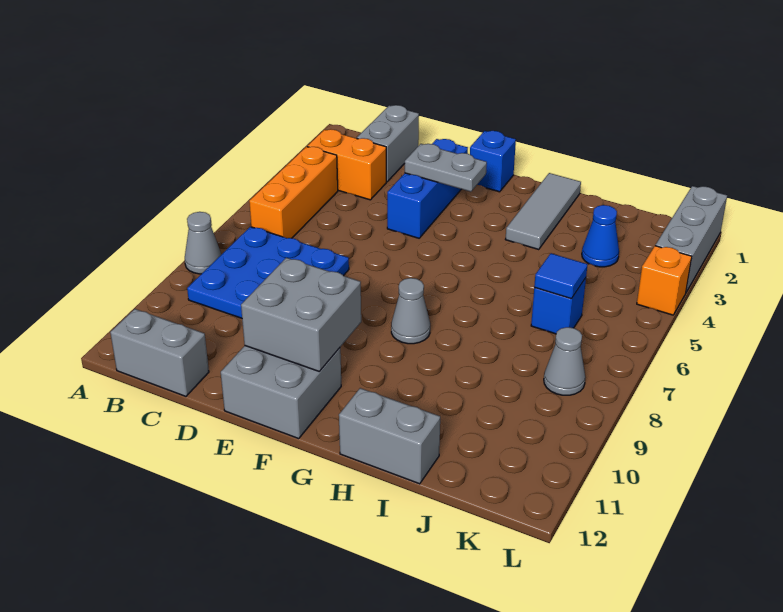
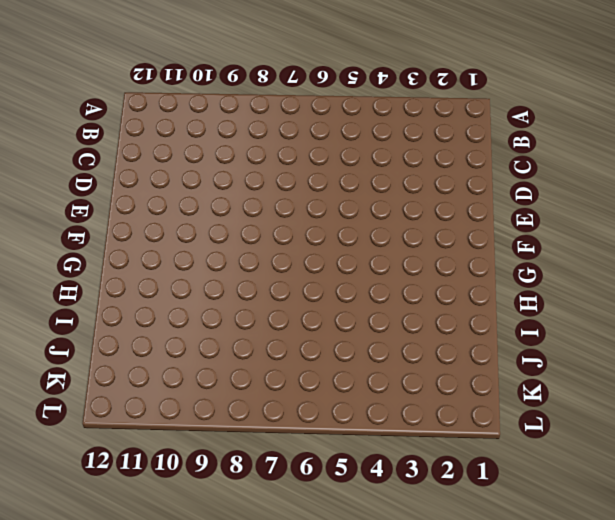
none -> grey cone A8 level 1
none -> orange brick B3:C3 level 1
none -> orange brick B4:B6 level 1

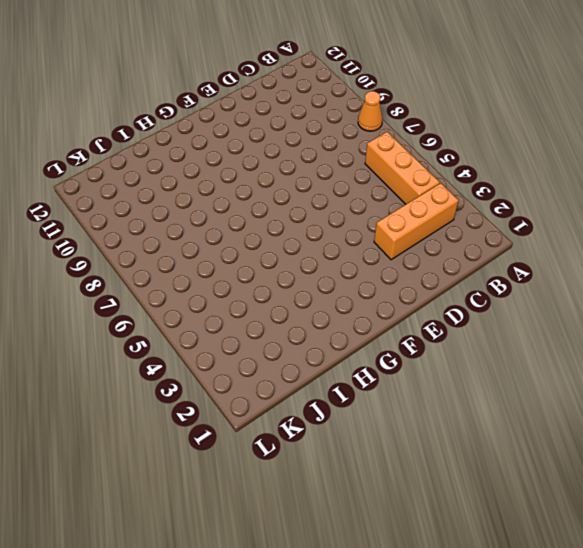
orange cone A8 level 1 -> grey cone A8 level 1
orange brick B3:D3 level 1 -> orange brick B3:C3 level 1
none -> blue plate B7:D9 level 1
none -> grey brick B12:C12 level 1
none -> grey brick C1:C2 level 1

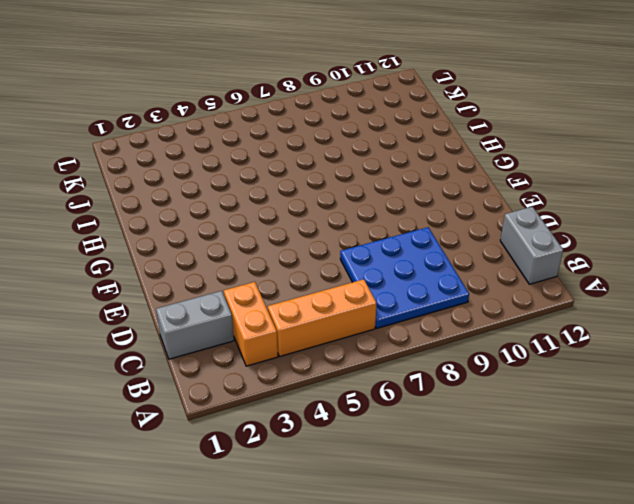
none -> grey cone A8 level 1
none -> blue brick E2:E4 level 1
none -> grey brick E11:F12 level 1

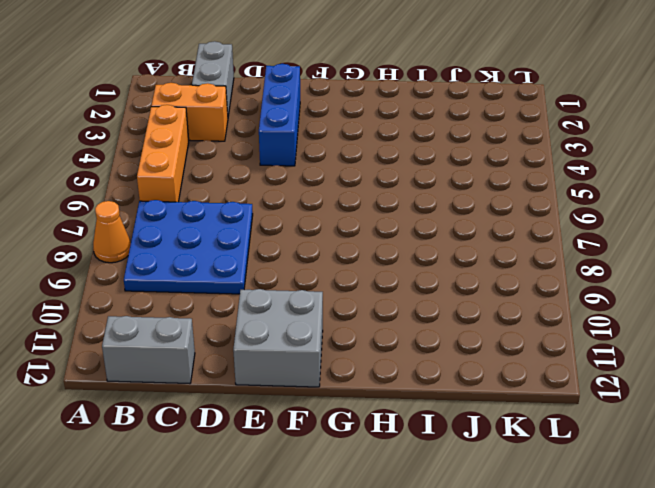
orange cone A8 level 1 -> grey cone A8 level 1
none -> blue brick F1 level 1
none -> grey cone G8 level 1
none -> grey tile H1:H3 level 1

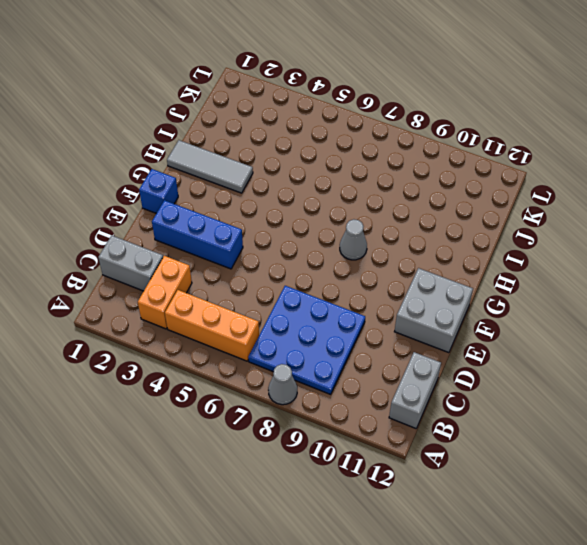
none -> grey brick H12:I12 level 1
none -> blue cone J3 level 1
none -> blue brick J6 level 1

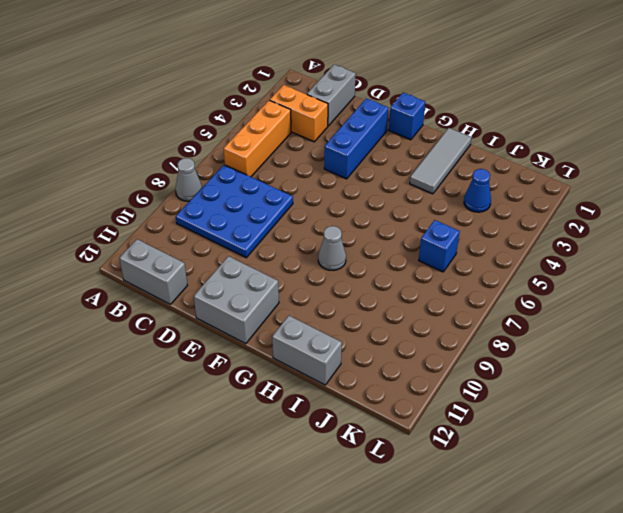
none -> grey cone K8 level 1
none -> grey brick L1:L3 level 1
none -> orange brick L4 level 1

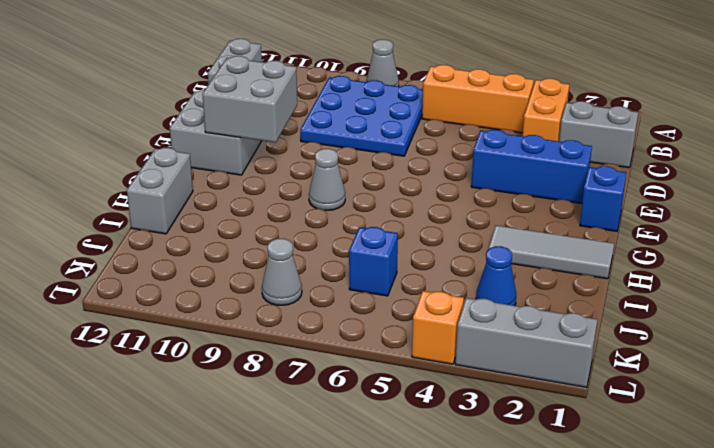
none -> grey plate E3:F3 level 2
none -> blue tile J6 level 2

